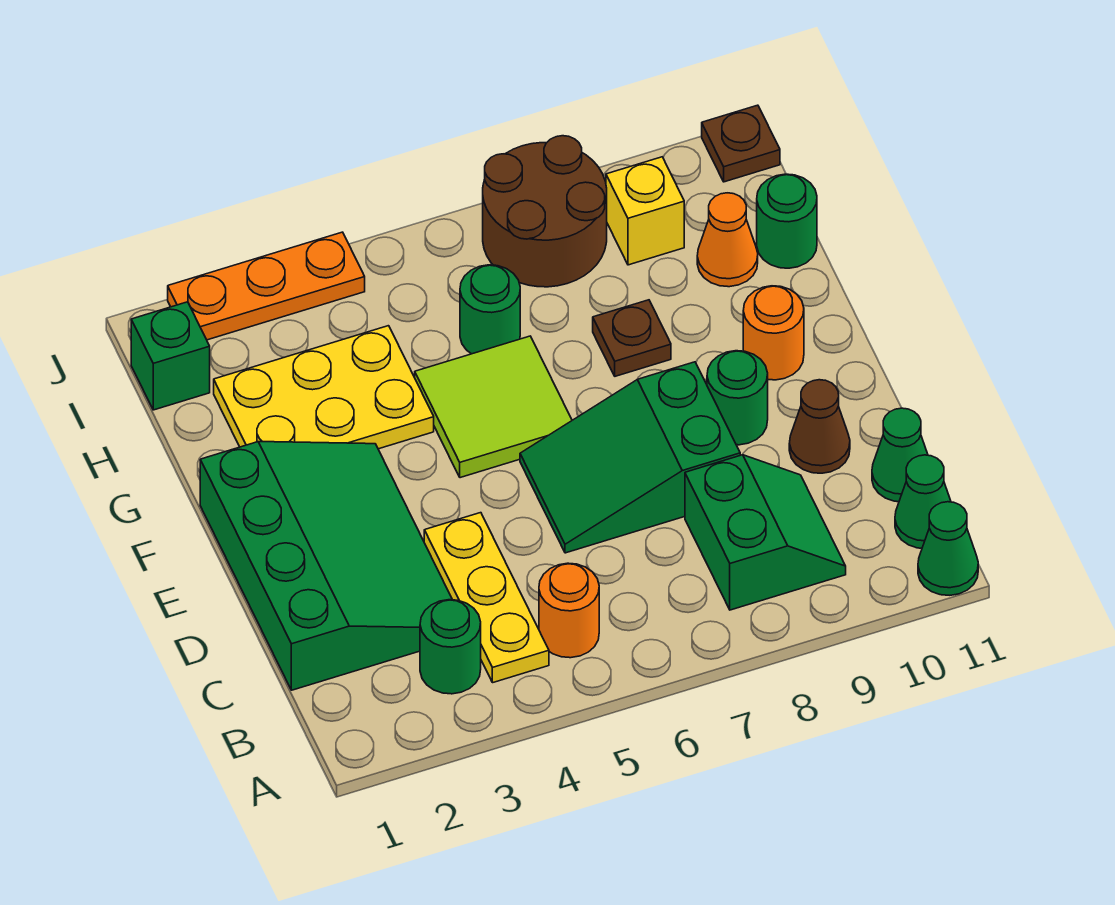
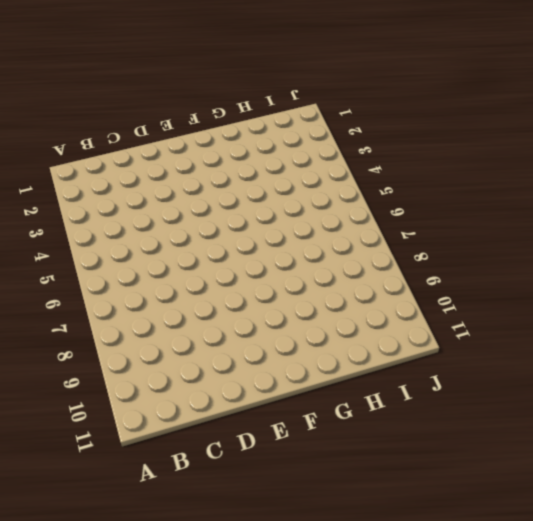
none -> green cone A11 level 1
none -> green round brick B3 level 1
none -> yellow plate B4:D4 level 1

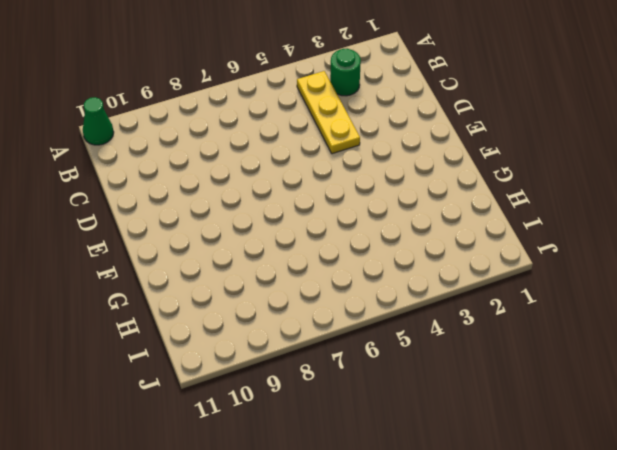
none -> orange round brick B5 level 1
none -> green slope B8:C9 level 1 top 8
none -> green cone B11 level 1

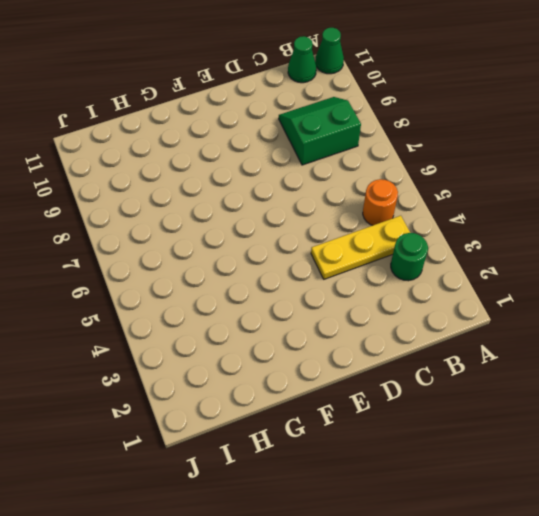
none -> green slope C1:F3 level 1 top 1
none -> green cone C11 level 1
none -> green slope D6:E8 level 1 top 8

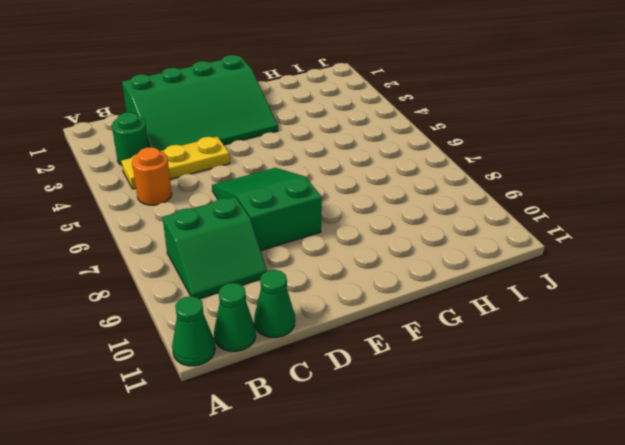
none -> brown cone D10 level 1
none -> green round brick E9 level 1
none -> lime tile F5:G6 level 1

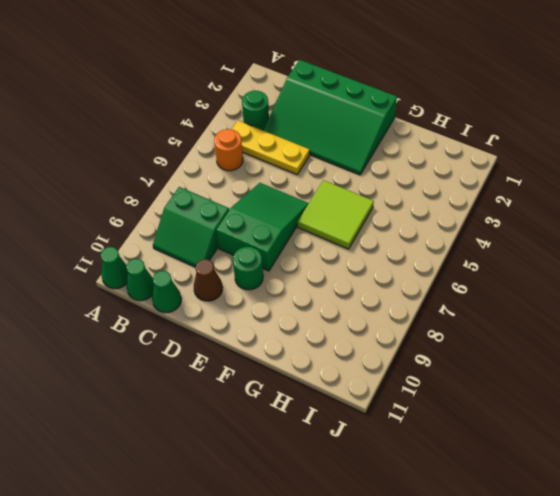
none -> orange round brick F10 level 1
none -> yellow plate G2:H4 level 1
none -> brown plate G8 level 1

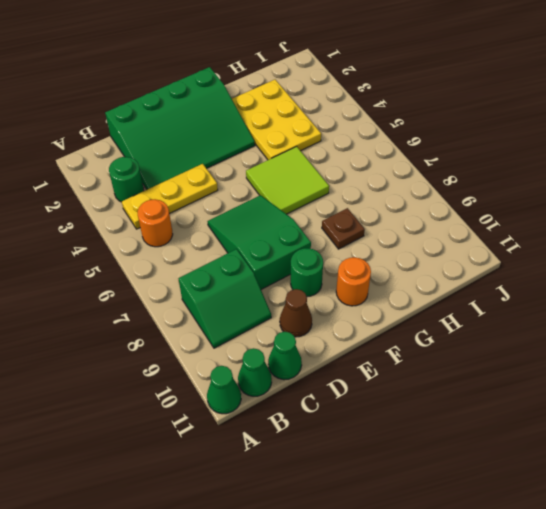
none -> green round brick H6 level 1
none -> orange cone H10 level 1
none -> green round brick H11 level 1

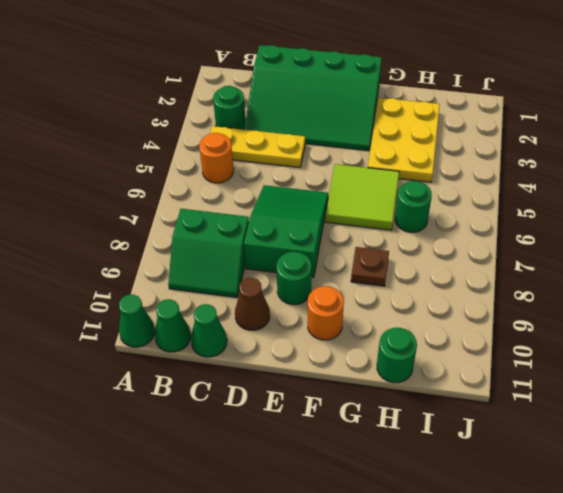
none -> orange cone H10 level 1
none -> green brick I1 level 1
none -> brown round brick I7:J8 level 1

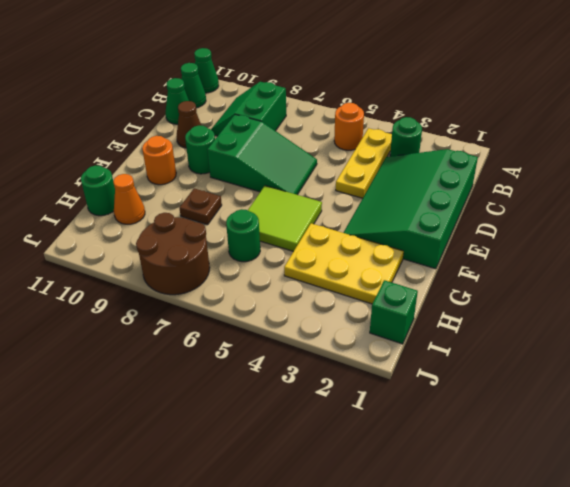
none -> yellow brick I9 level 1
none -> orange plate J2:J4 level 1
none -> brown plate J11 level 1

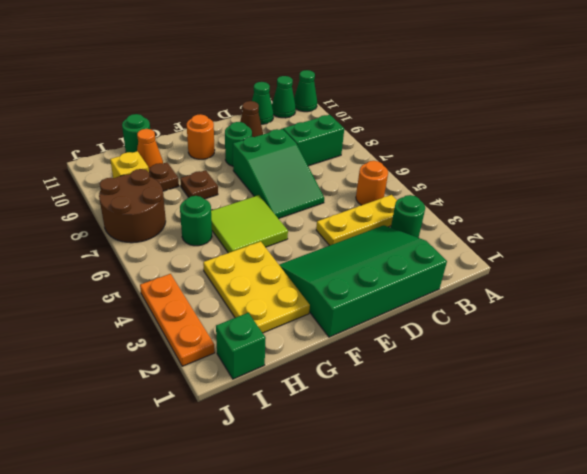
brown plate H9 level 1 -> brown plate J11 level 1

